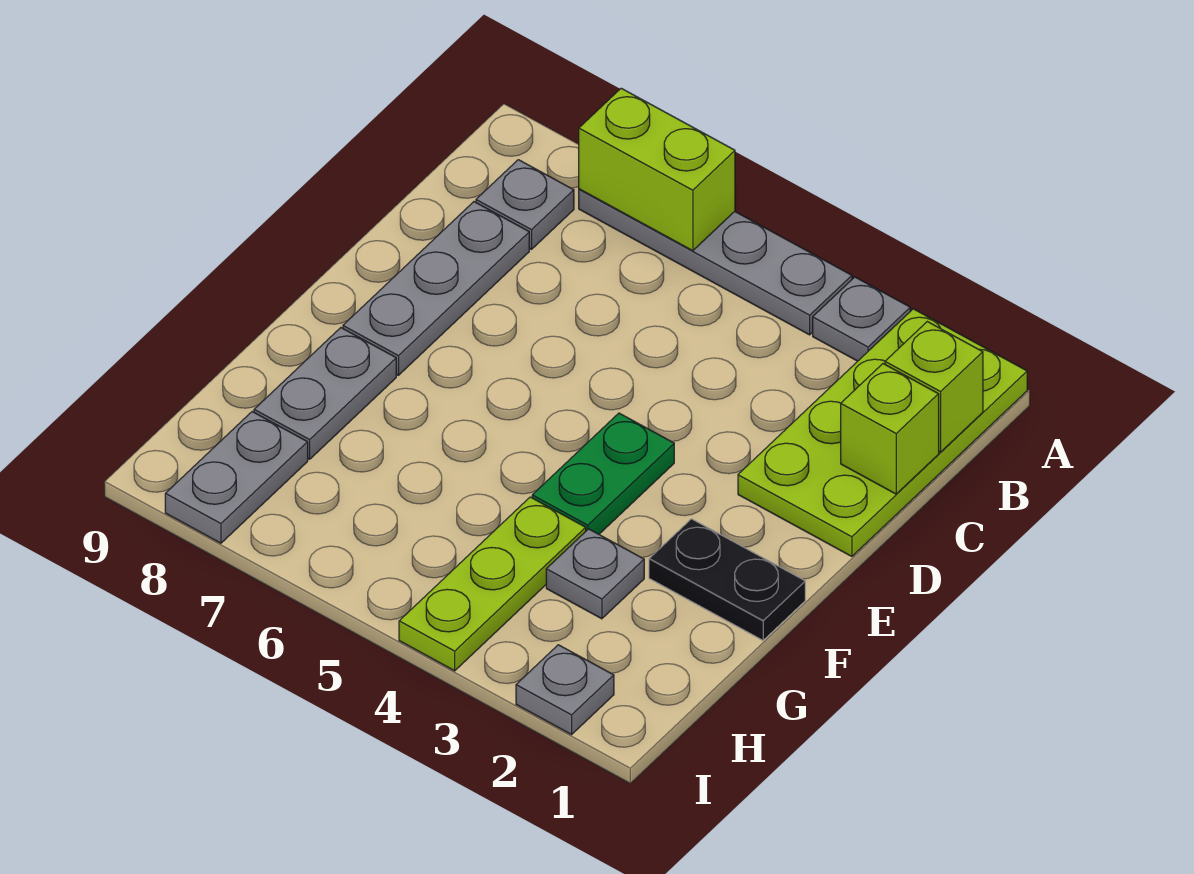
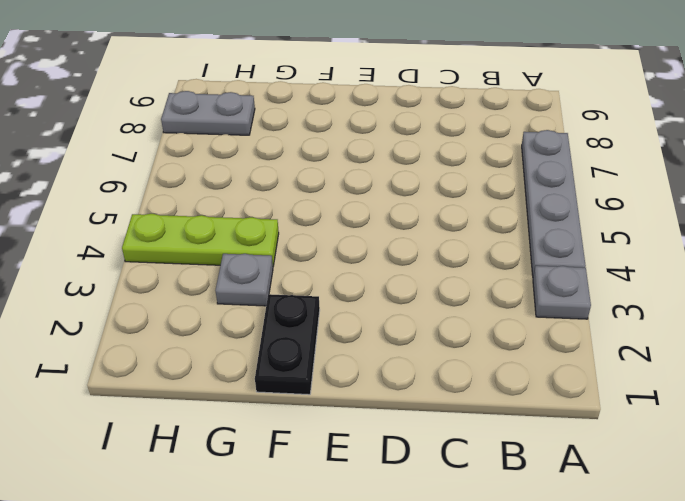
none -> lime plate A1:D2 level 1
none -> grey plate B8 level 1
none -> grey plate C8:E8 level 1

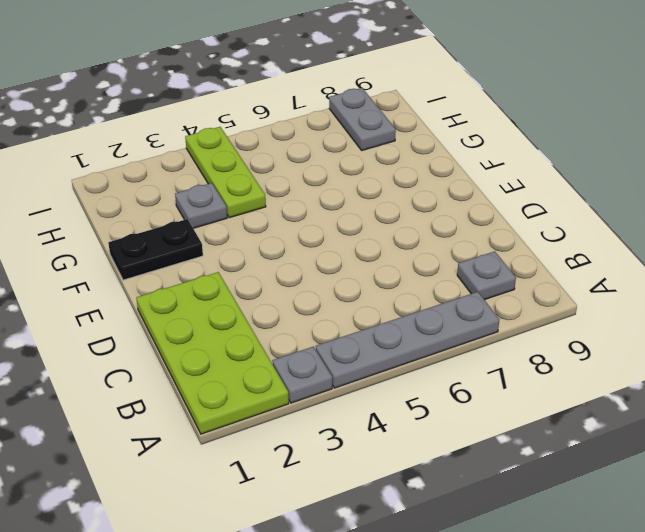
none -> grey plate C8:E8 level 1
none -> green plate E4:F4 level 1
none -> grey plate F8:G8 level 1

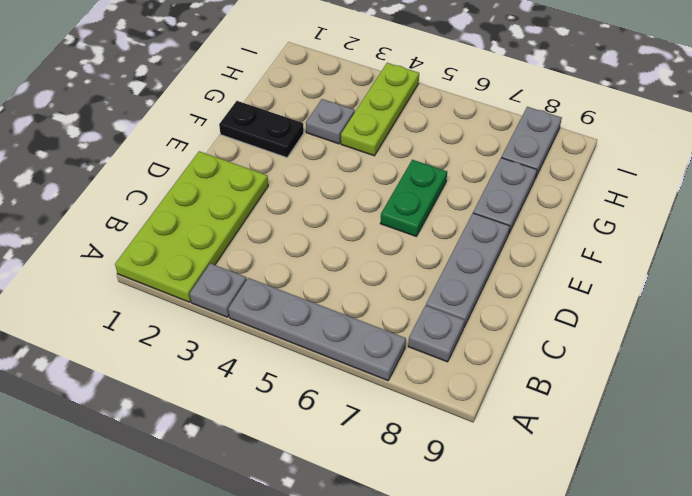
green plate E6:F6 level 1 -> green plate E4:F4 level 1
none -> grey plate I2 level 1
none -> lime brick A6:A7 level 2
none -> lime brick B1 level 2

